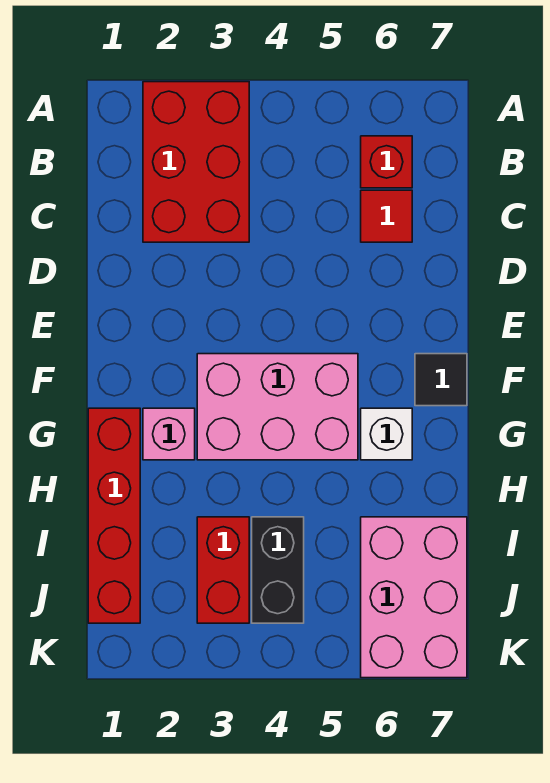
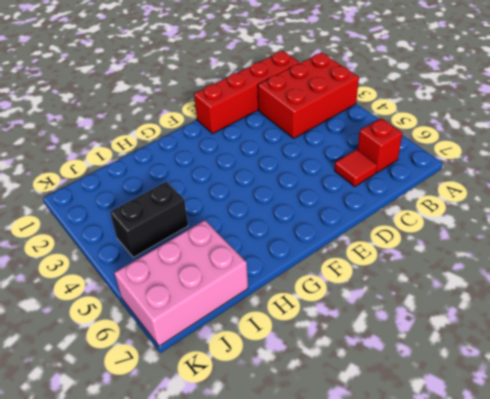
red brick B1:E1 level 1 -> red brick G1:J1 level 1
none -> pink brick F3:G5 level 1
none -> black tile F7 level 1

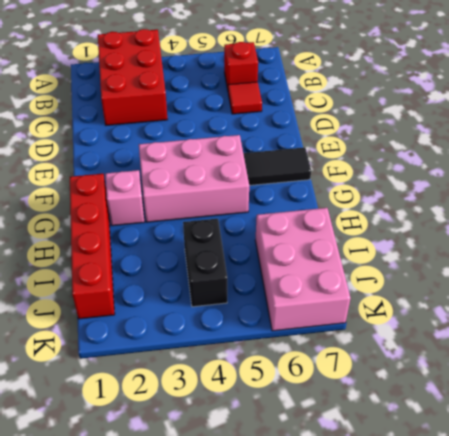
black tile F6:F7 level 1 -> black tile F7 level 1
none -> white brick G6 level 1
none -> red brick I3:J3 level 1

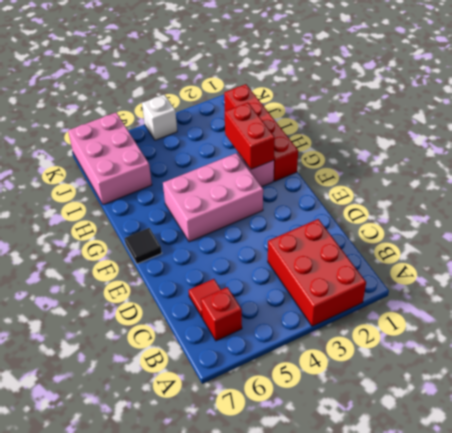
red brick G2:H2 level 2 -> red brick I3:J3 level 1
white brick K4 level 1 -> white brick G6 level 1
none -> black brick I4:J4 level 1

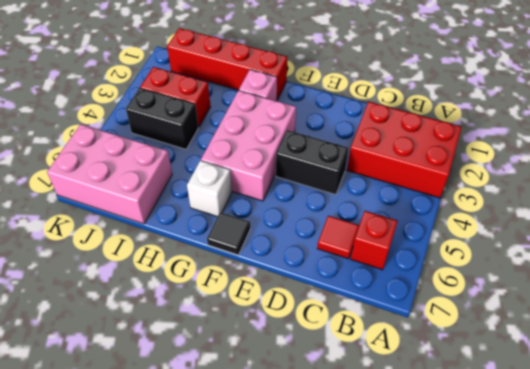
black brick D4:E4 level 1 -> none

